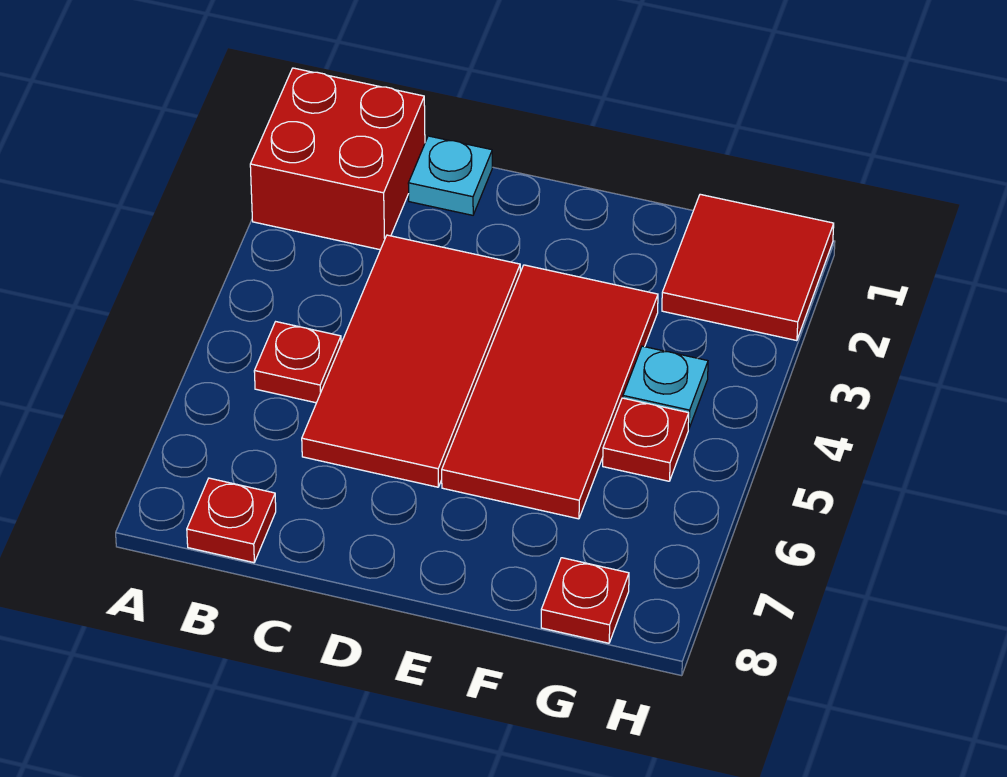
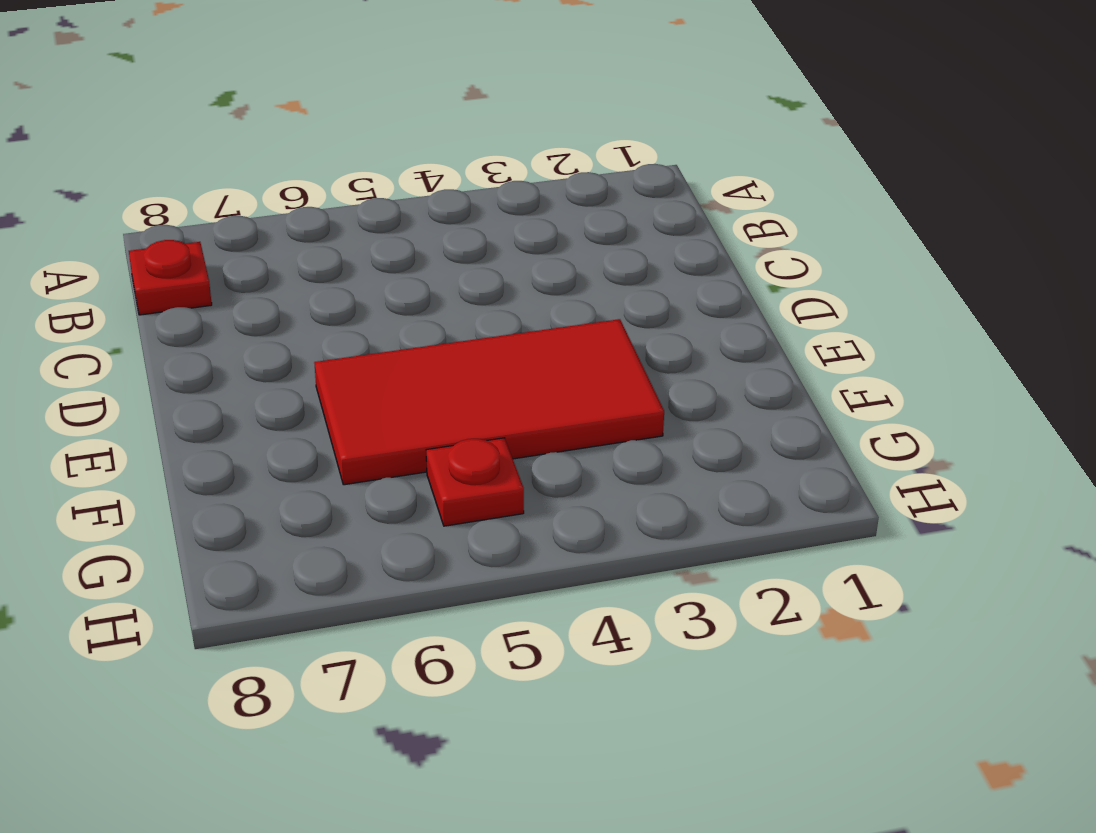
none -> red brick A1:B2 level 1
none -> red plate B5 level 1

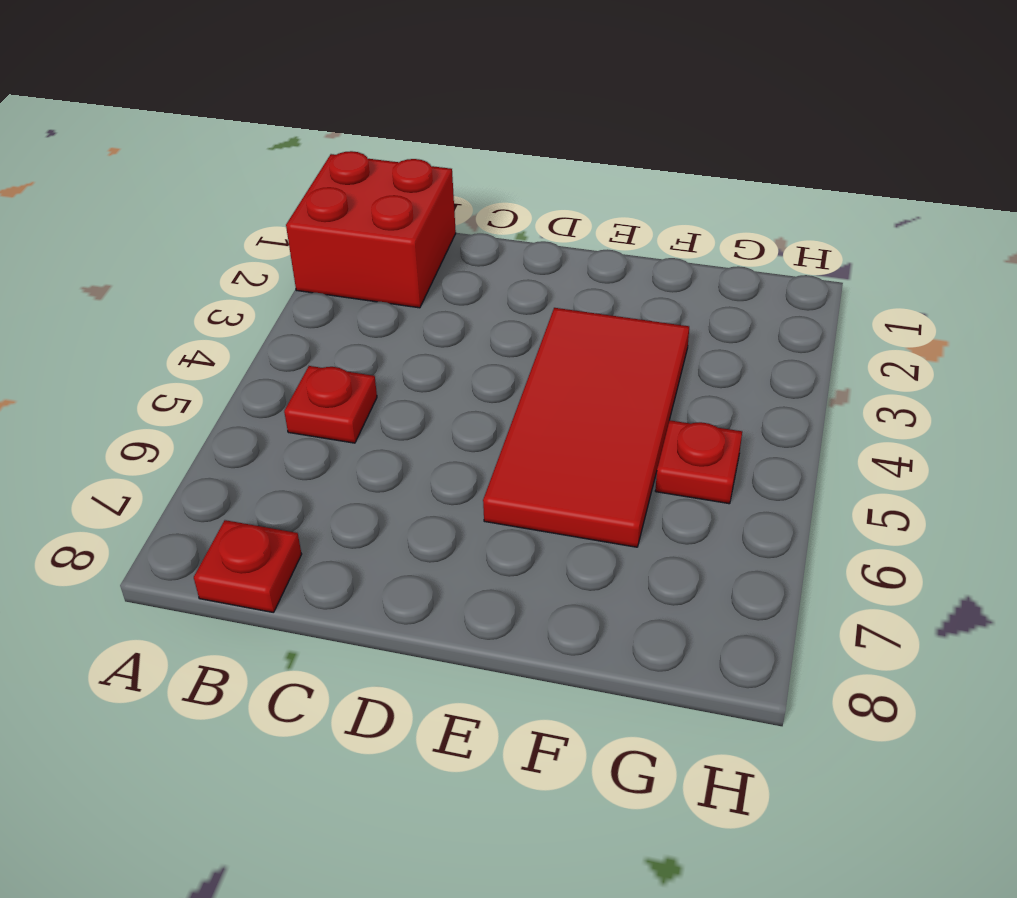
none -> cyan plate C1 level 1
none -> red tile C3:D6 level 1

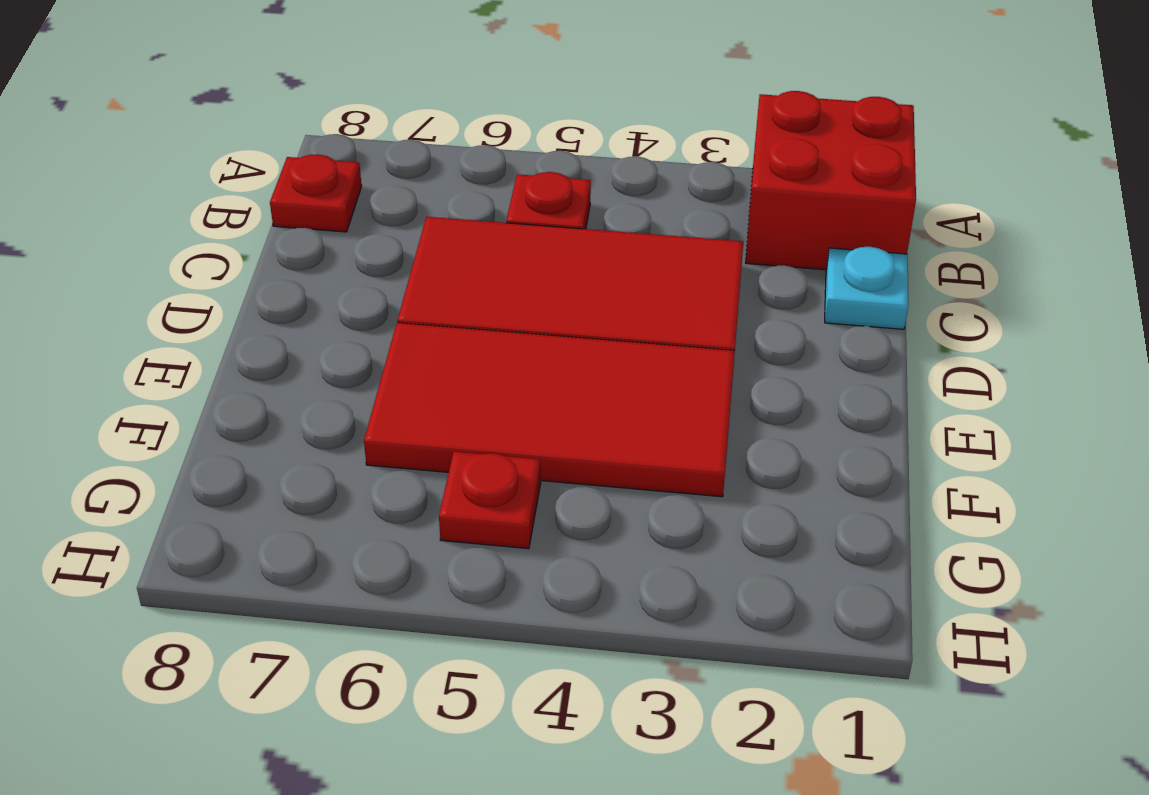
none -> red tile G1:H2 level 1
none -> cyan plate G4 level 1

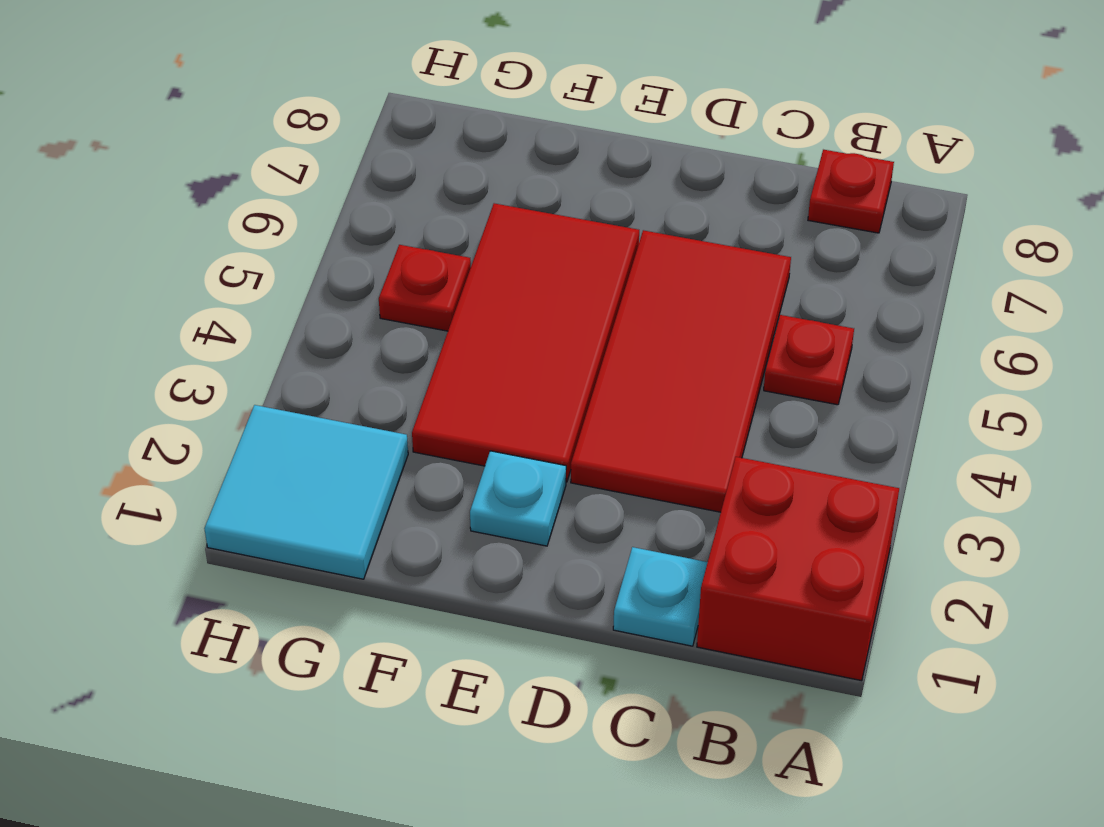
cyan plate E2 level 1 -> cyan plate G4 level 1
cyan tile G1:H2 level 1 -> red tile G1:H2 level 1
none -> red plate G8 level 1

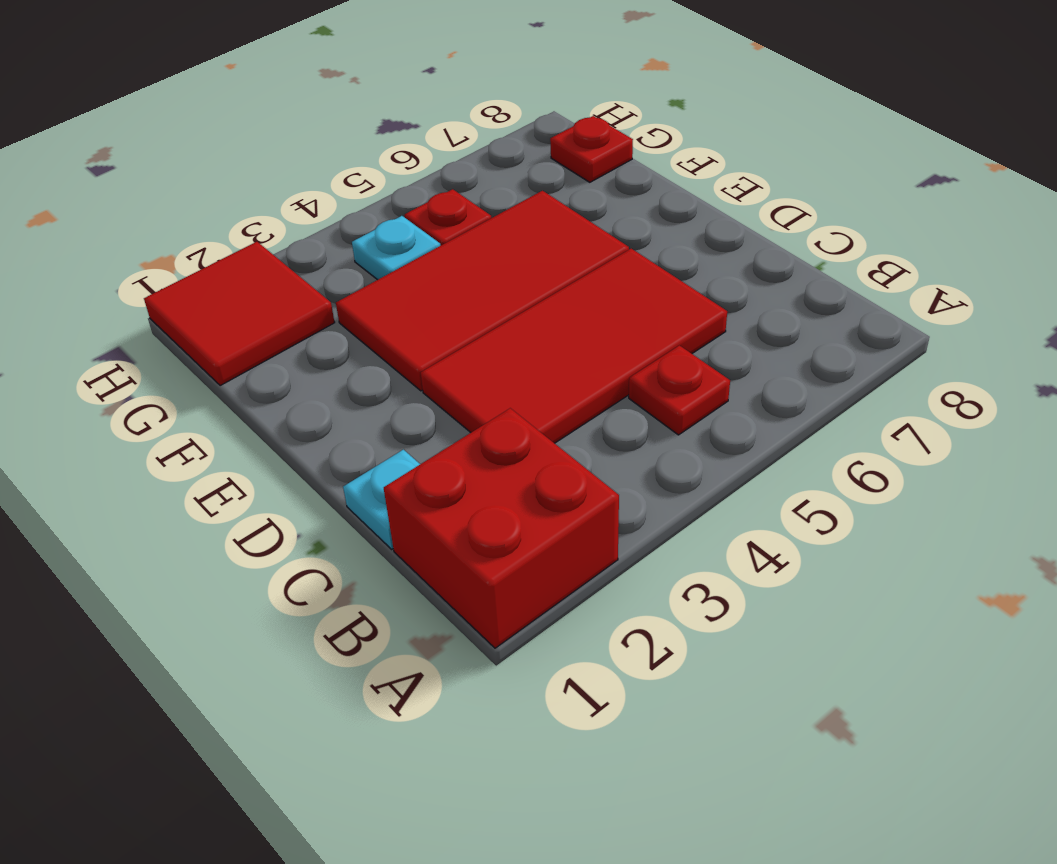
none -> red plate B8 level 1

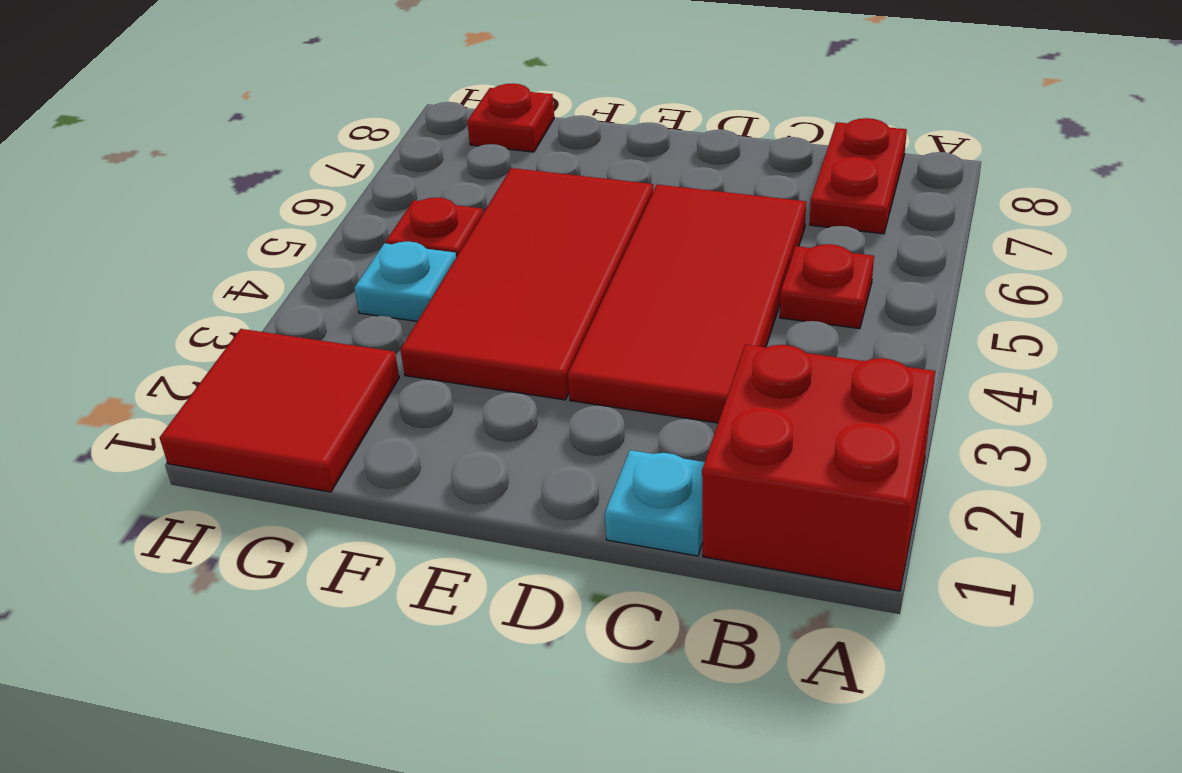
red plate B7:B8 level 1 -> red plate B8 level 1

